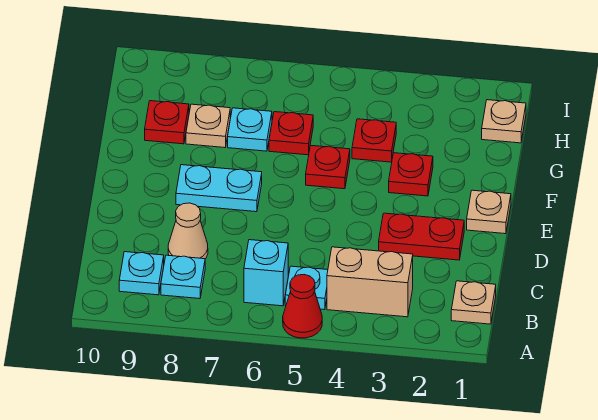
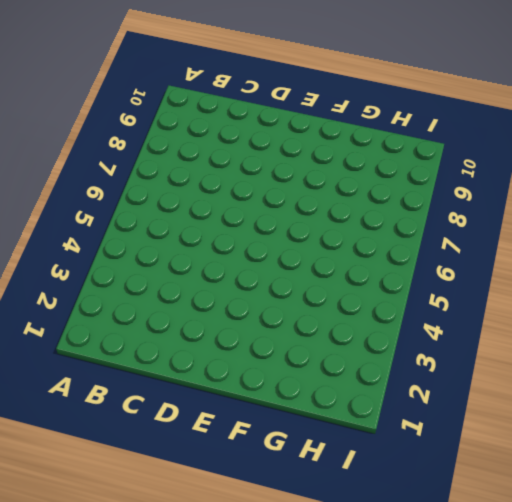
none -> red cone A5 level 1
none -> tan plate B1 level 1
none -> tan brick B3:B4 level 1

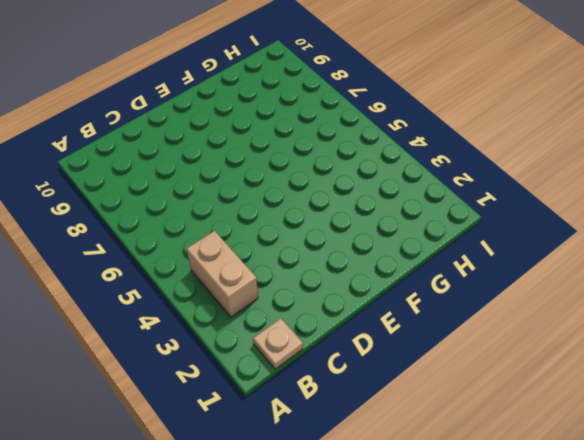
none -> red cone A5 level 1
none -> cyan plate B5 level 1
none -> cyan brick B6 level 1

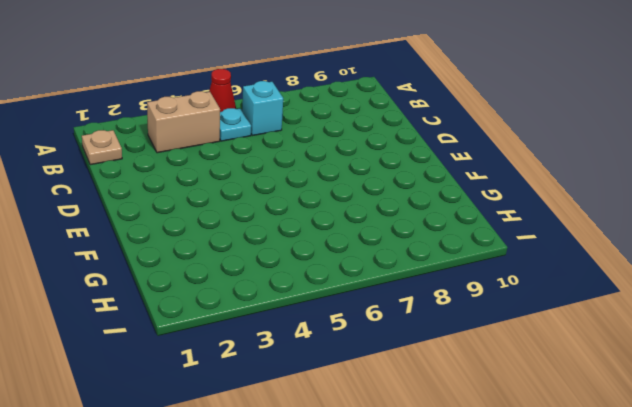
none -> cyan plate B8 level 1
none -> cyan plate B9 level 1
none -> tan cone C8 level 1

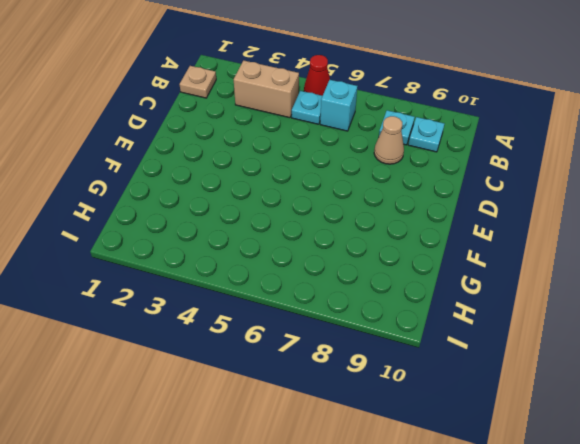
none -> red plate D2:D3 level 1
none -> tan plate E1 level 1
none -> cyan plate E7:E8 level 1

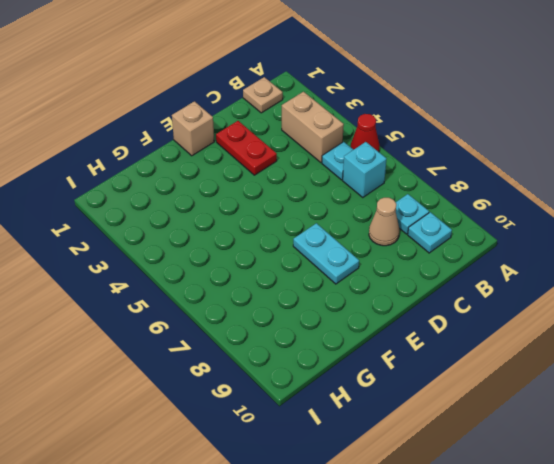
tan brick E1 level 1 -> tan plate E1 level 1
none -> red plate F3 level 1
none -> red plate F5 level 1
none -> red plate G4 level 1

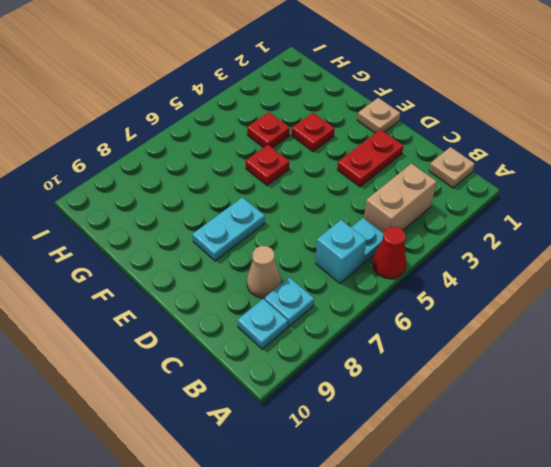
none -> red plate G6 level 1
none -> cyan plate G7 level 1
none -> tan plate G8 level 1

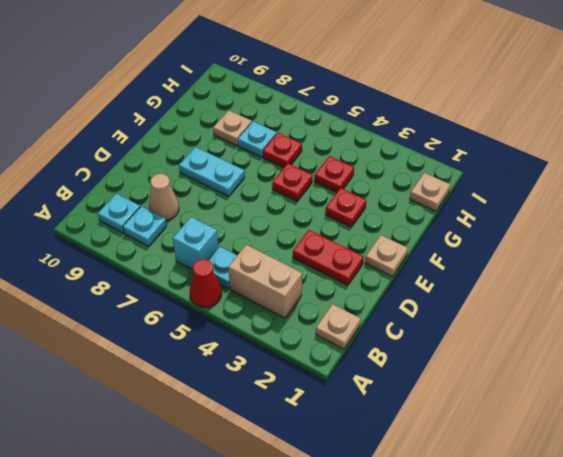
none -> red plate G9 level 1

